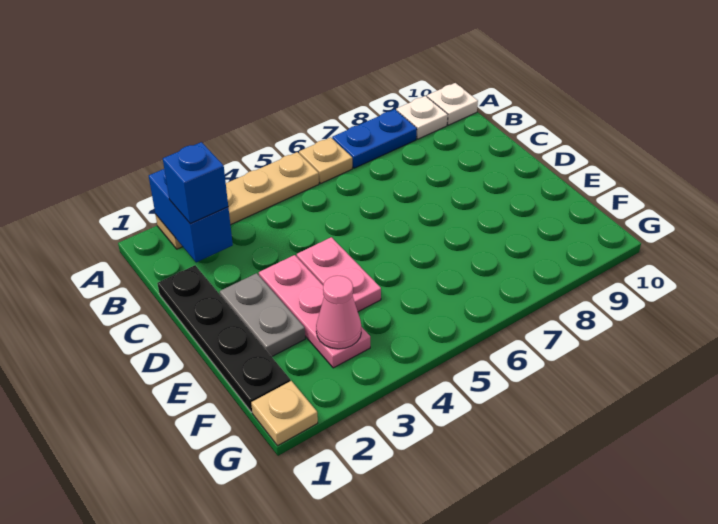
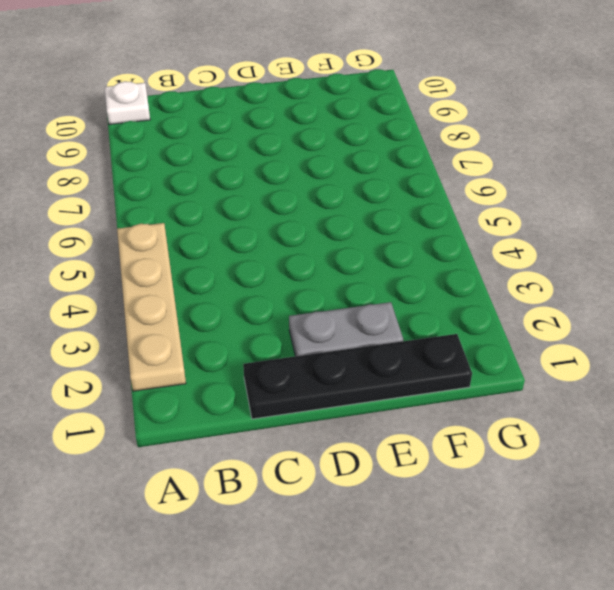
none -> tan plate A6 level 1
none -> blue plate A7:A8 level 1
none -> white plate A9 level 1

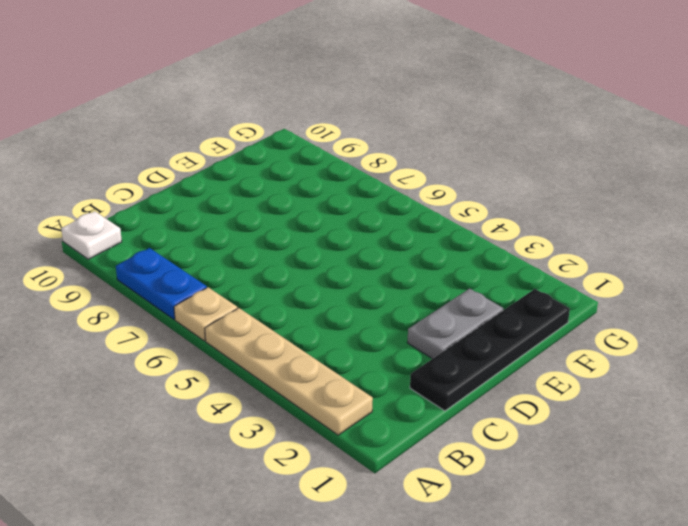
none -> white plate A9 level 1
none -> pink plate D3:F3 level 1
none -> pink plate D4:E4 level 1

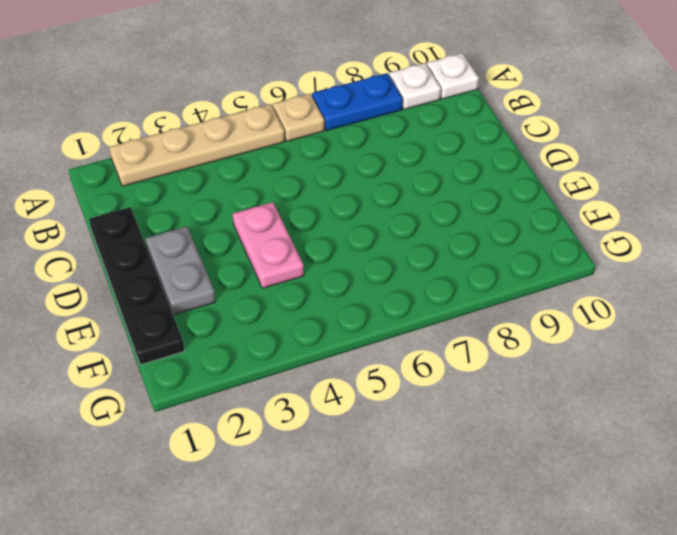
none -> pink plate D3:F3 level 1
none -> tan plate G1 level 1
none -> blue brick A2:B2 level 2

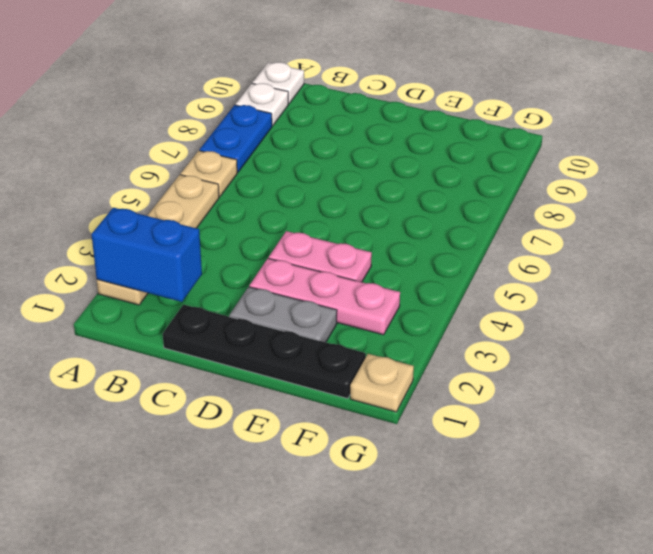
none -> pink cone F3 level 2
none -> blue brick B2 level 3

